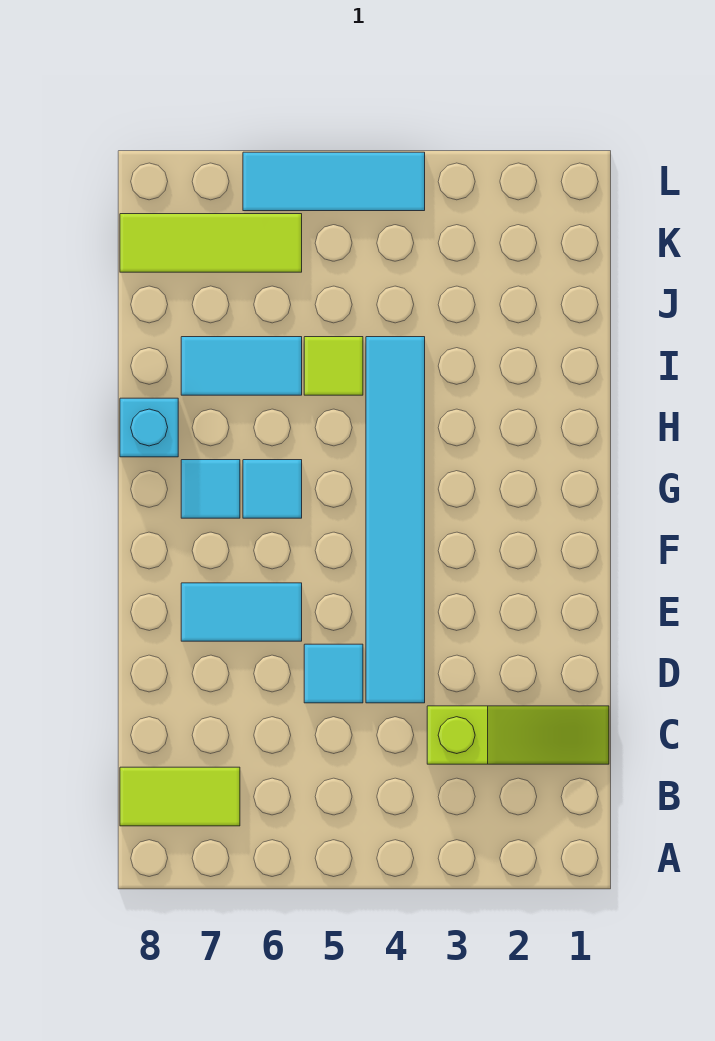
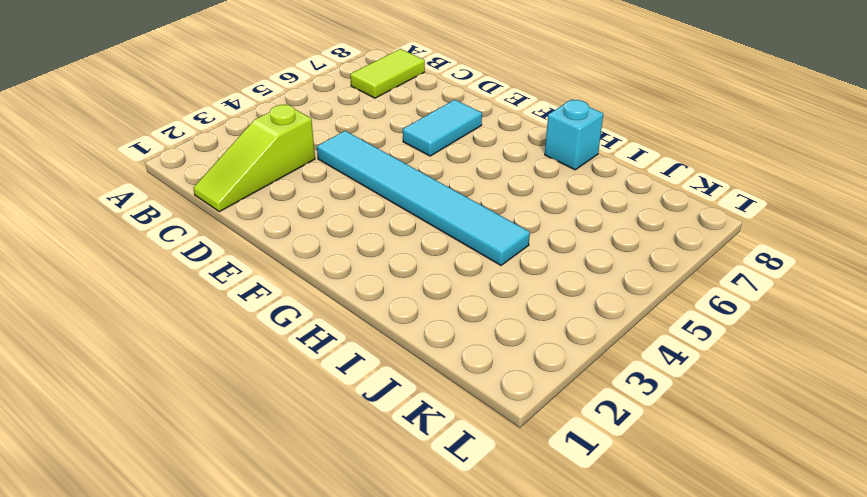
none -> cyan tile D5 level 1
none -> cyan tile G6 level 1
none -> cyan tile G7 level 1

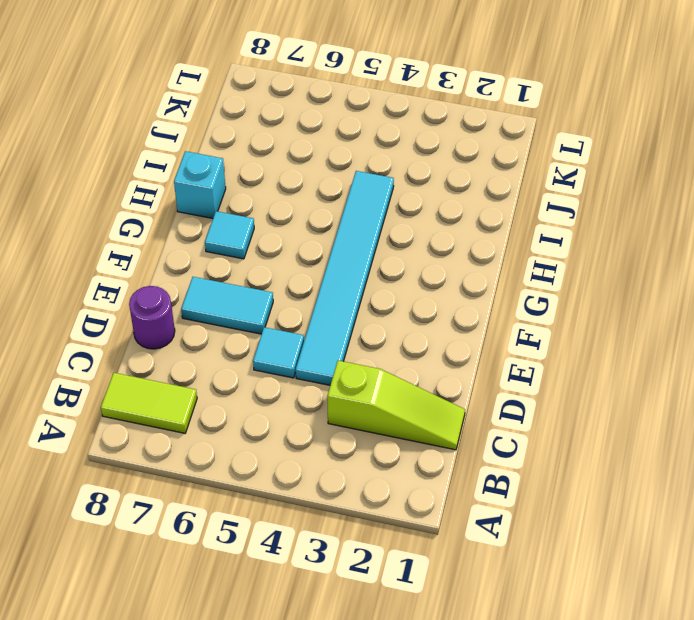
purple round brick D8 level 1 -> none
none -> cyan tile G6 level 1
none -> lime tile I5 level 1
none -> cyan tile I6:I7 level 1

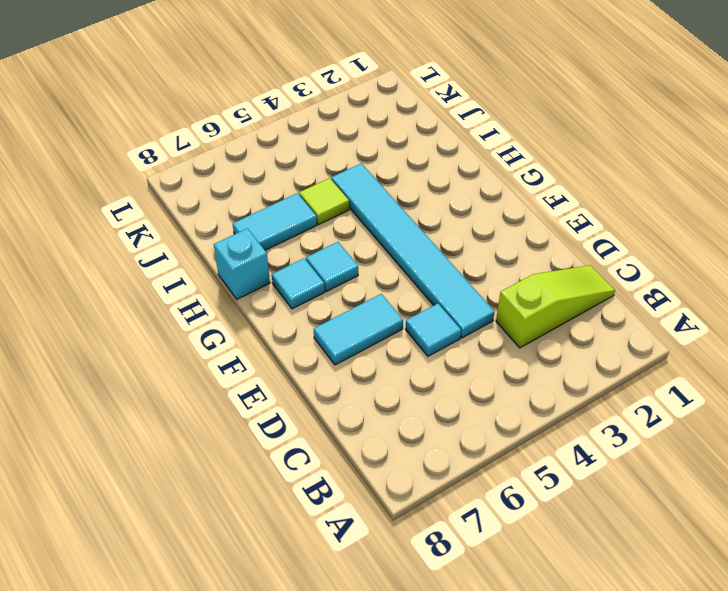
none -> lime tile B7:B8 level 1
none -> lime tile K6:K8 level 1
none -> cyan tile L4:L6 level 1

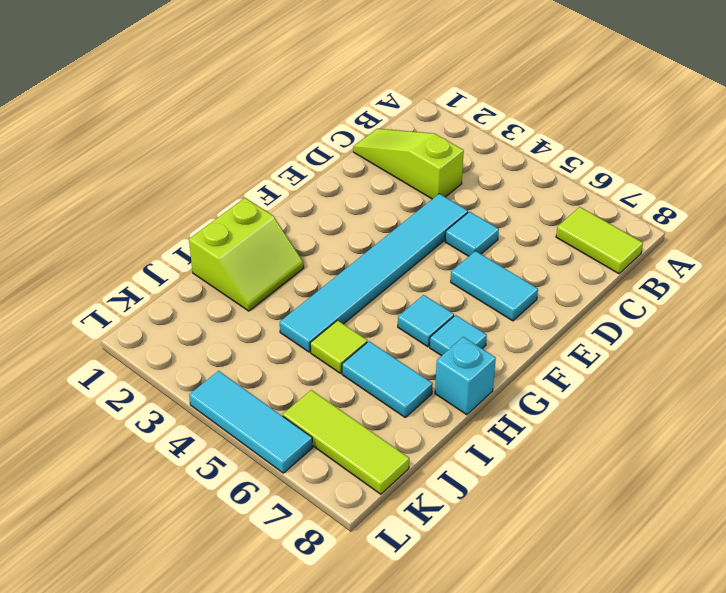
lime slope H1:I2 level 1 top 1 -> none

